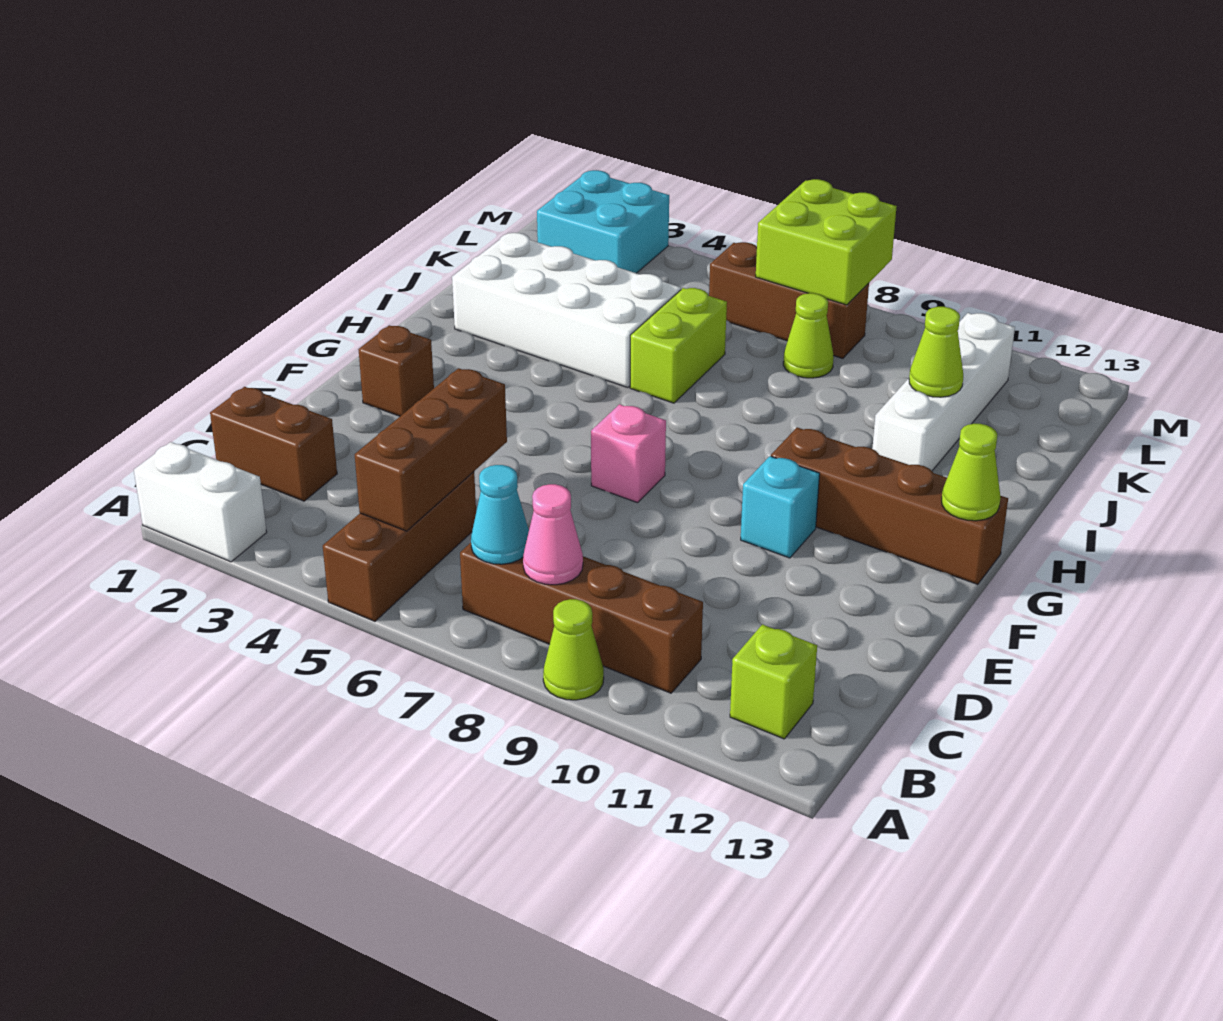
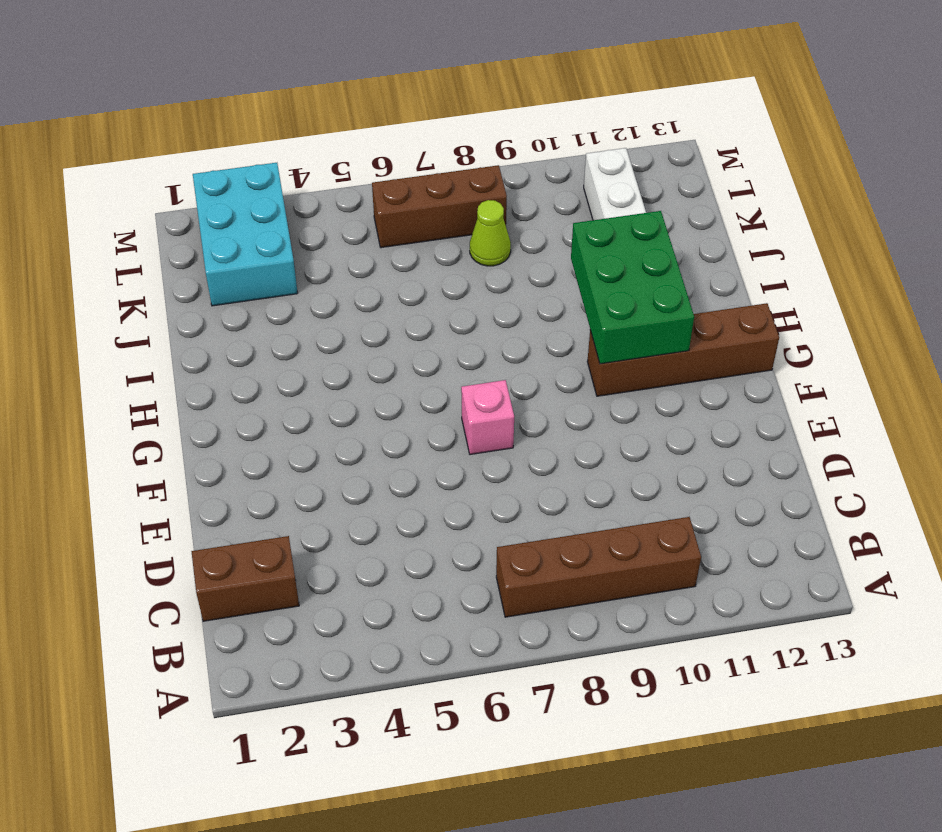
green brick G10:I11 level 2 -> none
cyan brick K2:M3 level 1 -> cyan brick L2:M3 level 1
none -> white brick A1:A2 level 1
none -> brown brick A5:C5 level 1
none -> lime cone A9 level 1

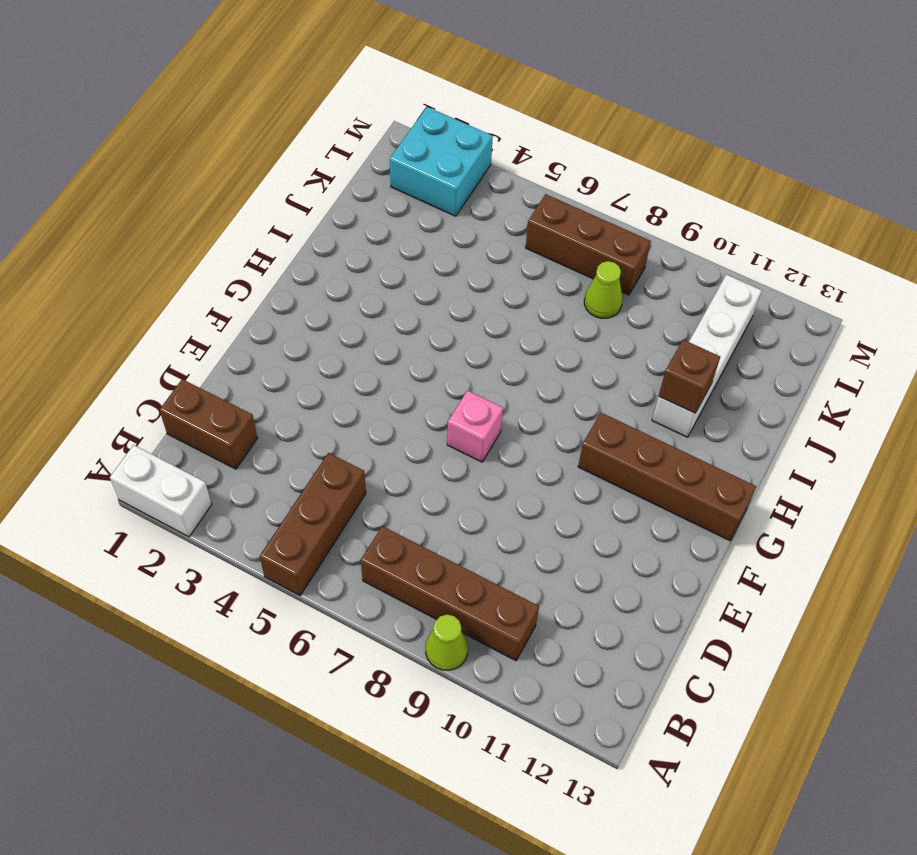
brown brick I11 level 2 -> brown brick F2 level 1
none -> lime brick B12 level 1
none -> cyan brick F10 level 1
none -> white brick I2:J5 level 1

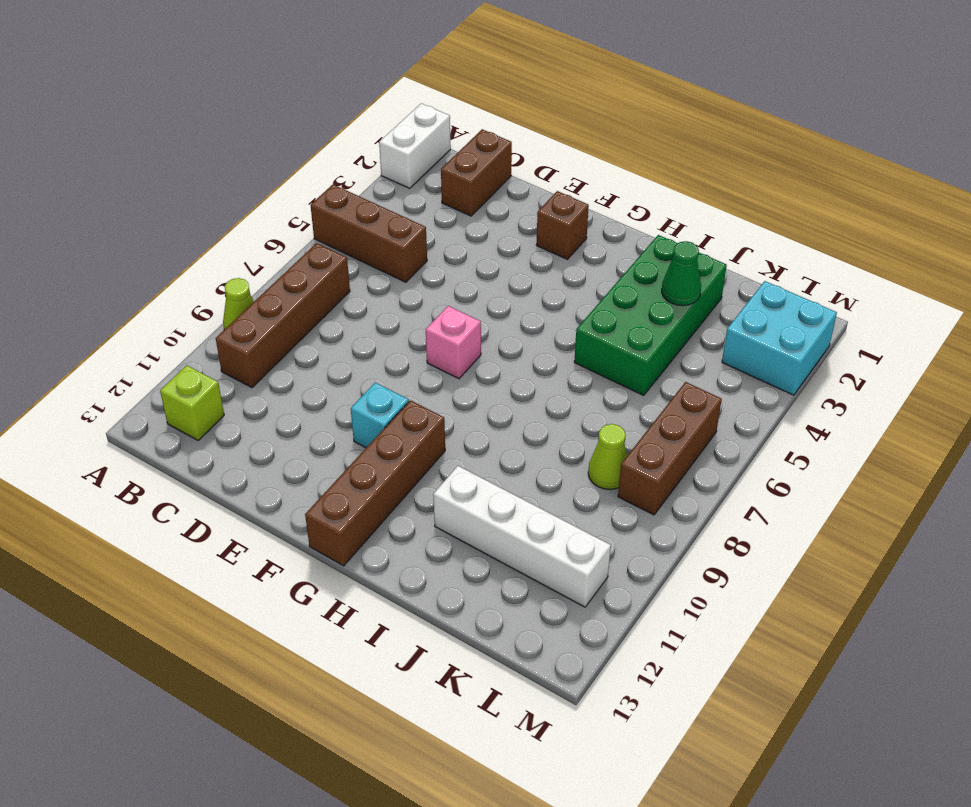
green brick I2:J5 level 1 -> white brick I2:J5 level 1
green cone J3 level 2 -> none
none -> lime brick I6:J6 level 1
none -> brown brick B5:D5 level 2
none -> cyan cone B7 level 2

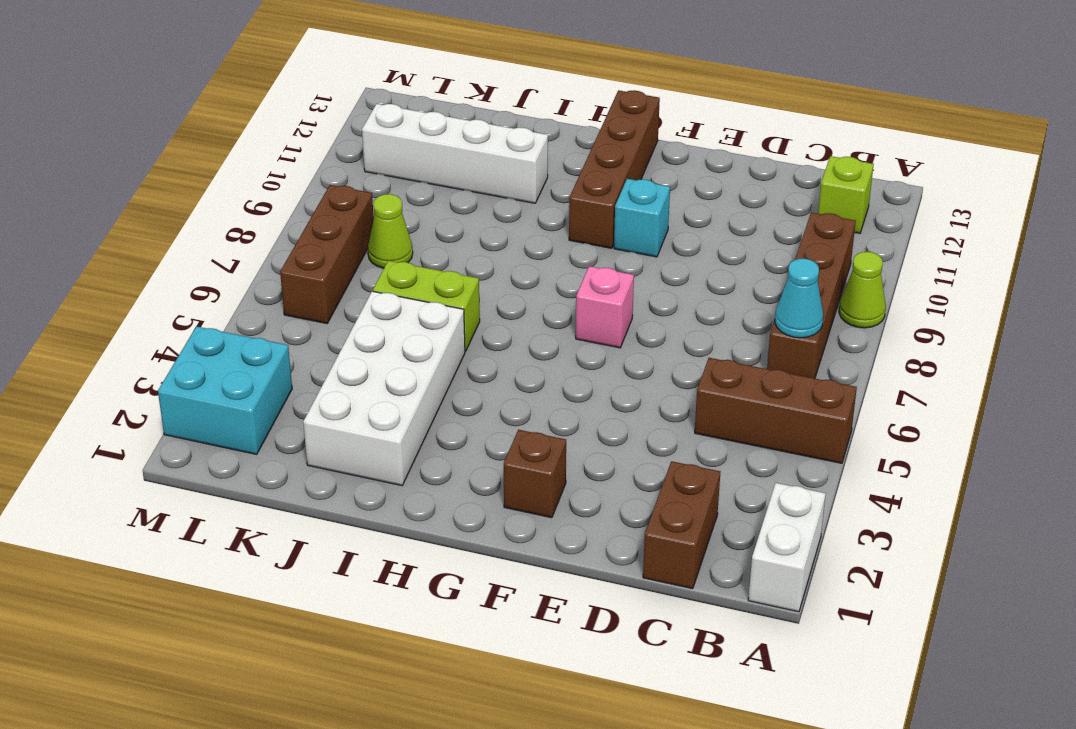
none -> brown brick B5:D5 level 2
none -> pink cone B8 level 2
none -> lime cone G13 level 2

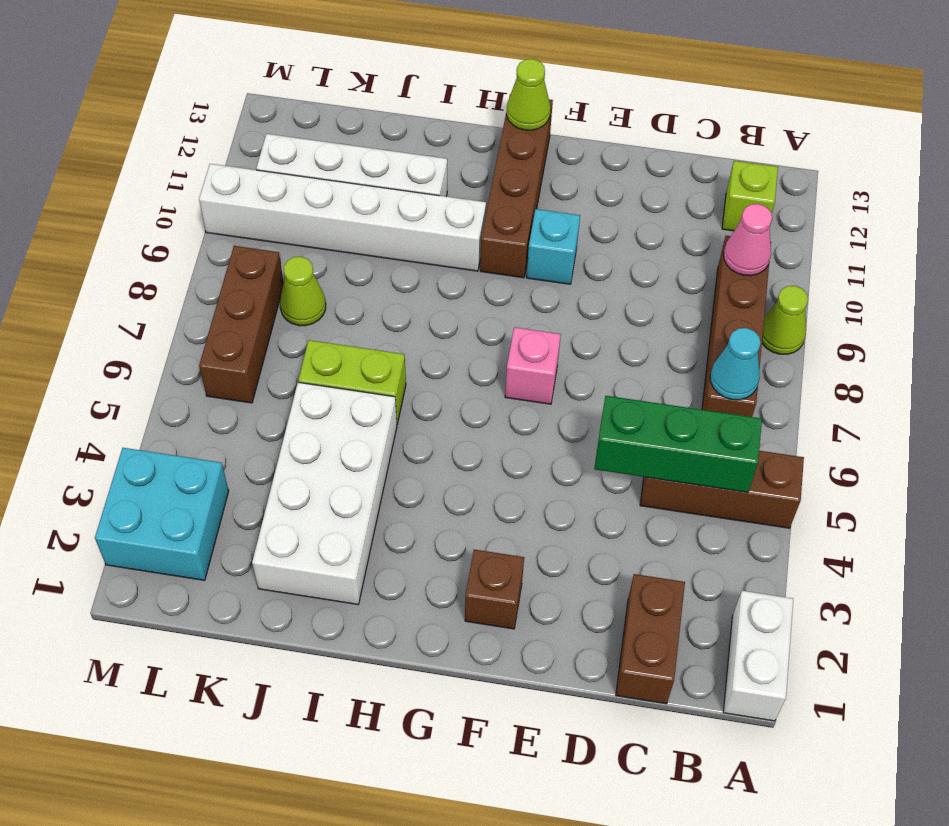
green brick B5:D5 level 2 -> brown brick B5:D5 level 2
pink cone B10 level 2 -> pink cone B8 level 2
white brick H10:M10 level 1 -> none
none -> lime cone J11 level 2
none -> lime brick L7:M8 level 2

